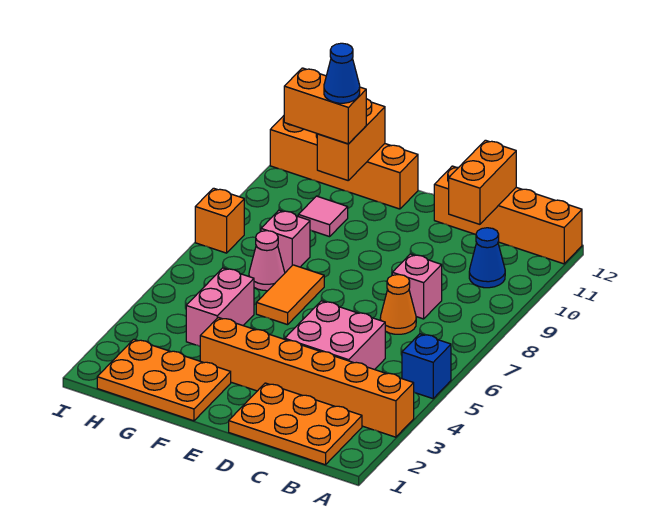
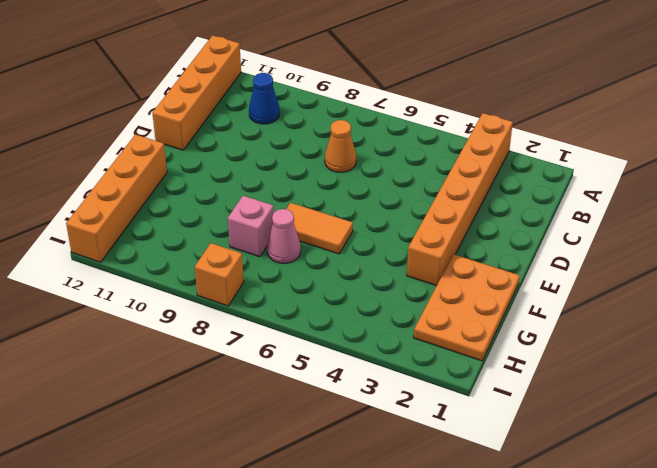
none -> blue brick A5 level 1
none -> orange plate B1:D2 level 1
none -> pink brick C4:D5 level 1

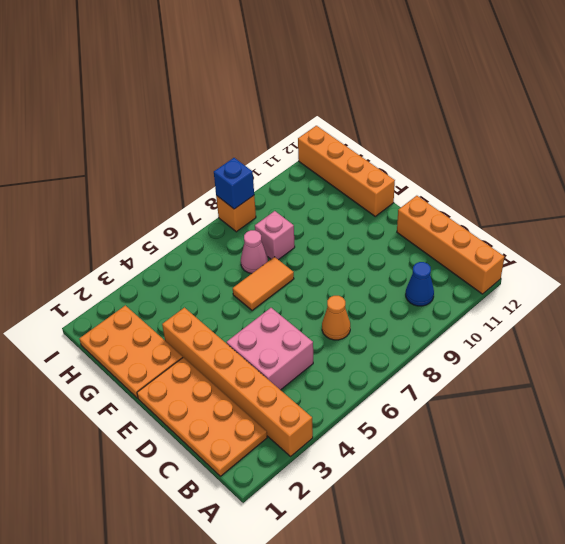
orange plate B1:E2 level 1 -> orange plate B1:D2 level 1
blue brick I8 level 2 -> blue brick A5 level 1
none -> pink brick C8 level 1
none -> pink brick G4:G5 level 1
none -> pink tile G10 level 1

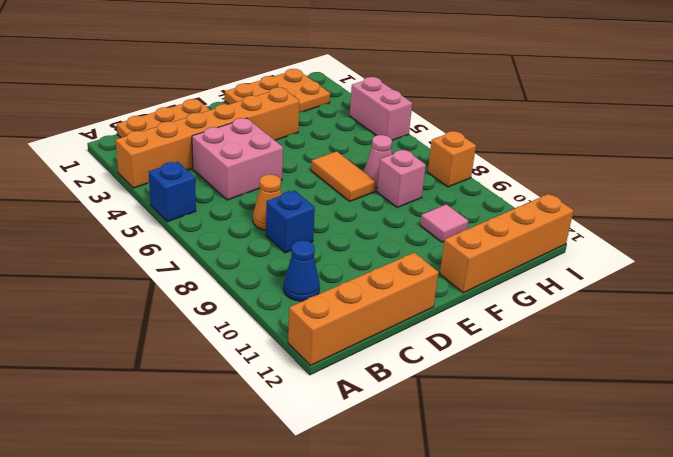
blue brick C8 level 1 -> pink brick C8 level 1
pink brick I4:I5 level 1 -> pink brick G4:G5 level 1
none -> orange brick C11:C12 level 2
none -> orange brick G11:G12 level 2
none -> orange brick G11:H11 level 3

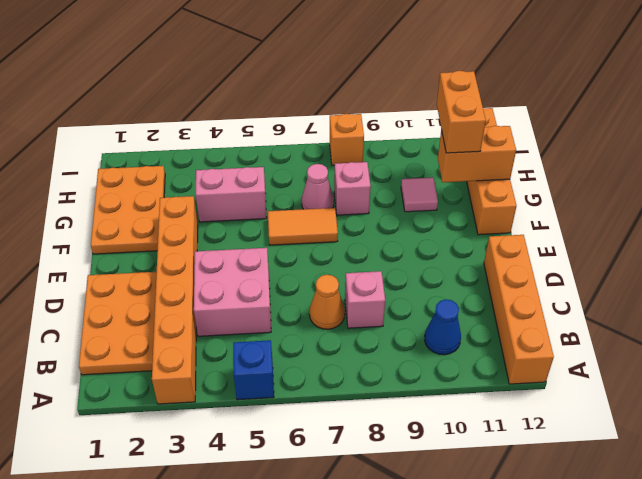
none -> orange brick C11:C12 level 2
none -> blue cone G11 level 4

